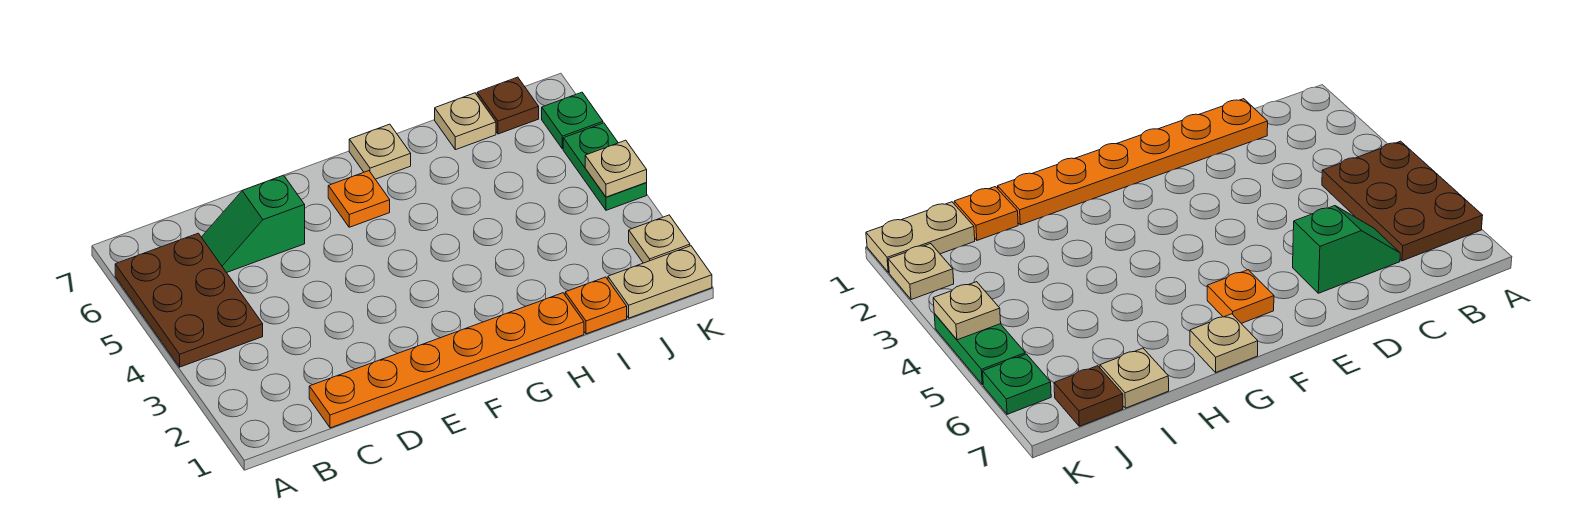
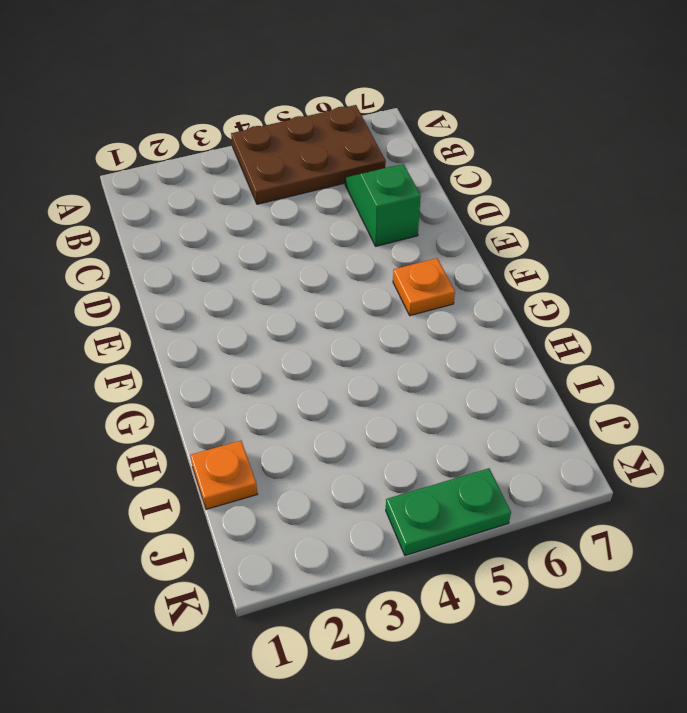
none -> orange plate C1:H1 level 1
none -> tan plate G7 level 1
none -> tan plate I7 level 1

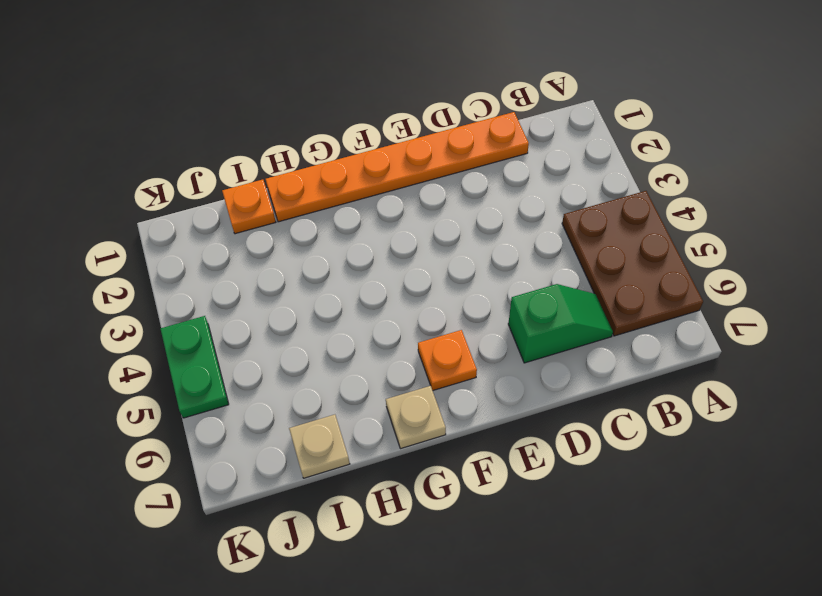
none -> tan plate J1:K1 level 1
none -> brown plate J7 level 1
none -> tan plate K2 level 1

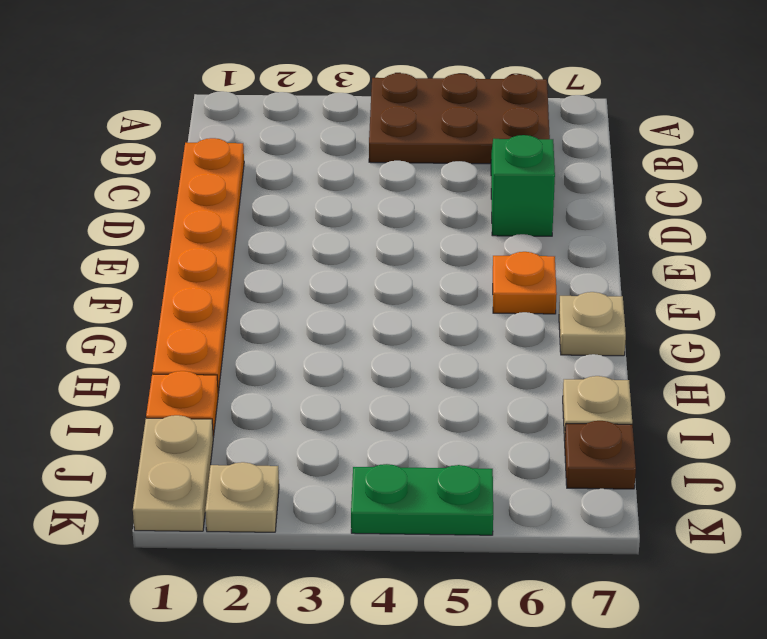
none -> green plate K6 level 1
none -> tan plate K4 level 2

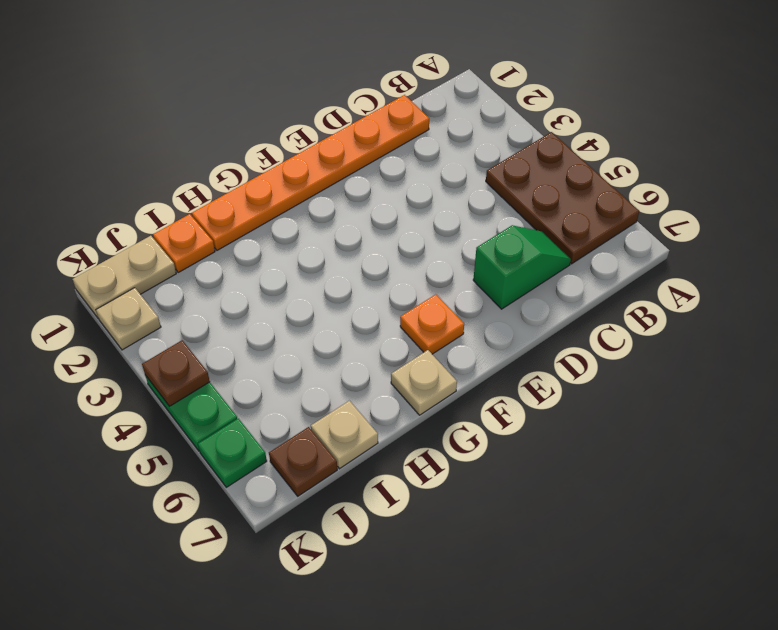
brown plate K4 level 2 -> tan plate K4 level 2

